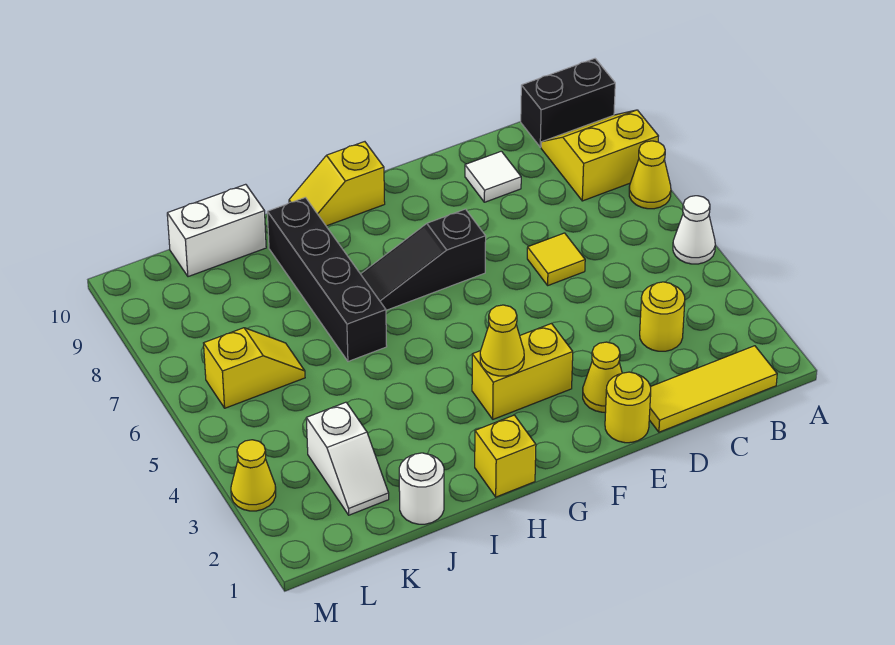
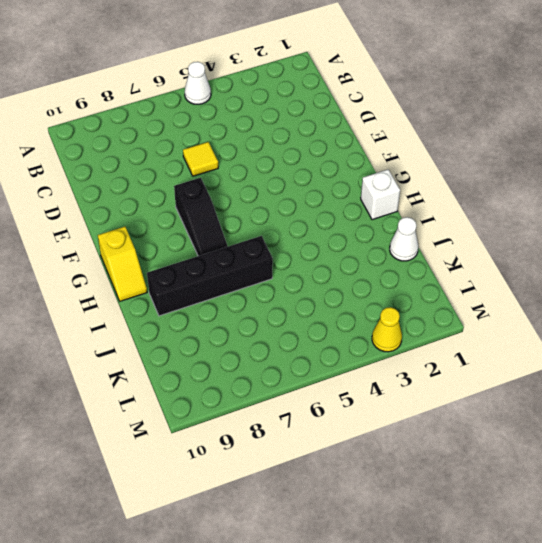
white brick H1 level 1 -> yellow brick H1 level 1
white cone J1 level 1 -> white round brick J1 level 1
none -> yellow cone A7 level 1
none -> yellow slope A8:B9 level 1 top 8
none -> black brick A10:B10 level 1

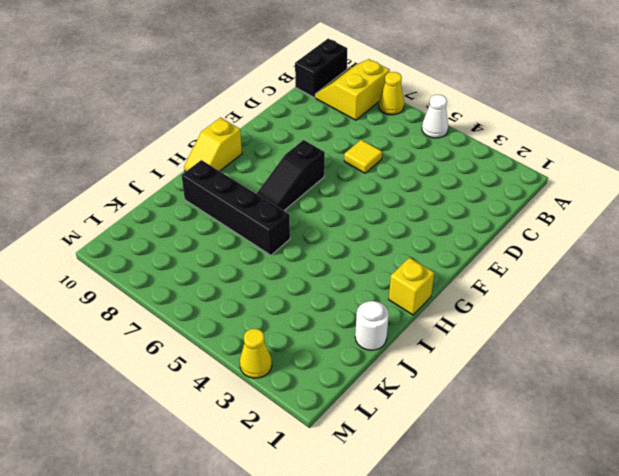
none -> yellow tile B1:D1 level 1
none -> yellow round brick C3 level 1
none -> white tile D9 level 1

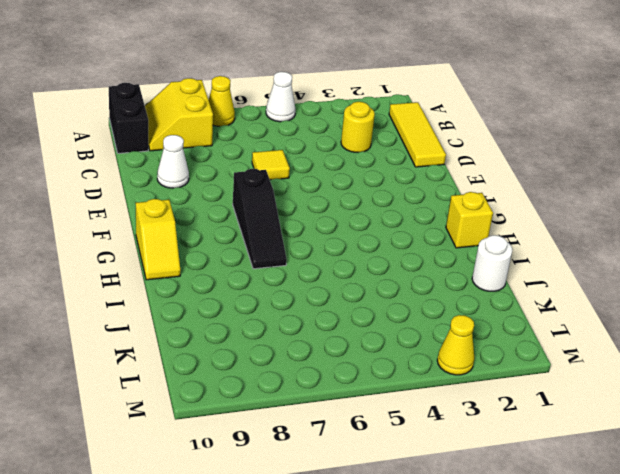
white cone D9 level 1 -> white tile D9 level 1
none -> yellow round brick E1 level 1
none -> yellow cone E2 level 1
none -> yellow brick F3:G3 level 1

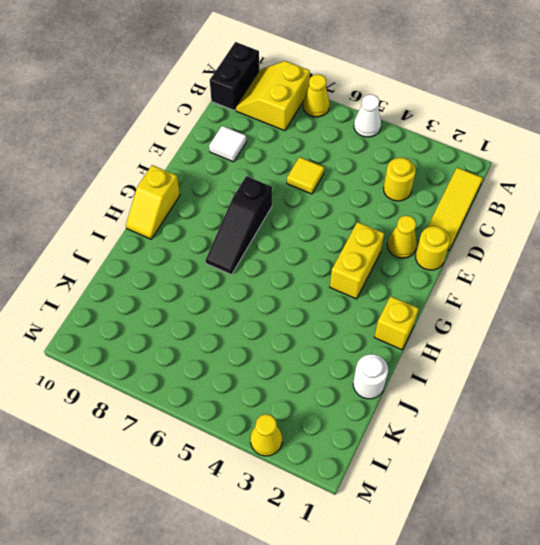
none -> black brick I6:I9 level 1
none -> white brick J10:K10 level 1
none -> white slope K2:K3 level 1 top 3

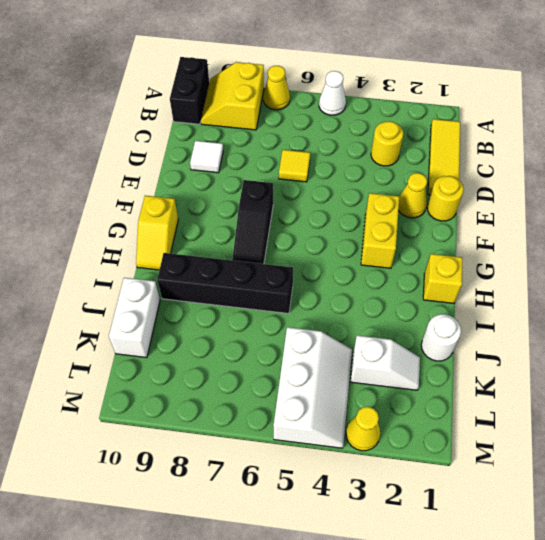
white slope K4:M5 level 1 top 5 -> none
none -> yellow slope K6:L6 level 1 top L
none -> yellow cone G3 level 2

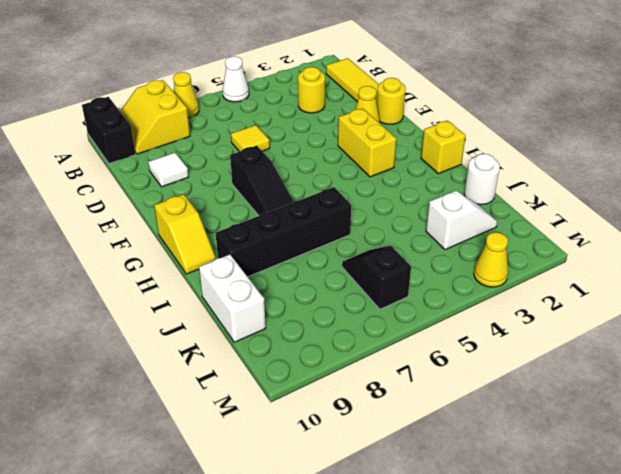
black slope K6:L6 level 1 top L -> yellow slope K6:L6 level 1 top L
none -> yellow cone G3 level 2

